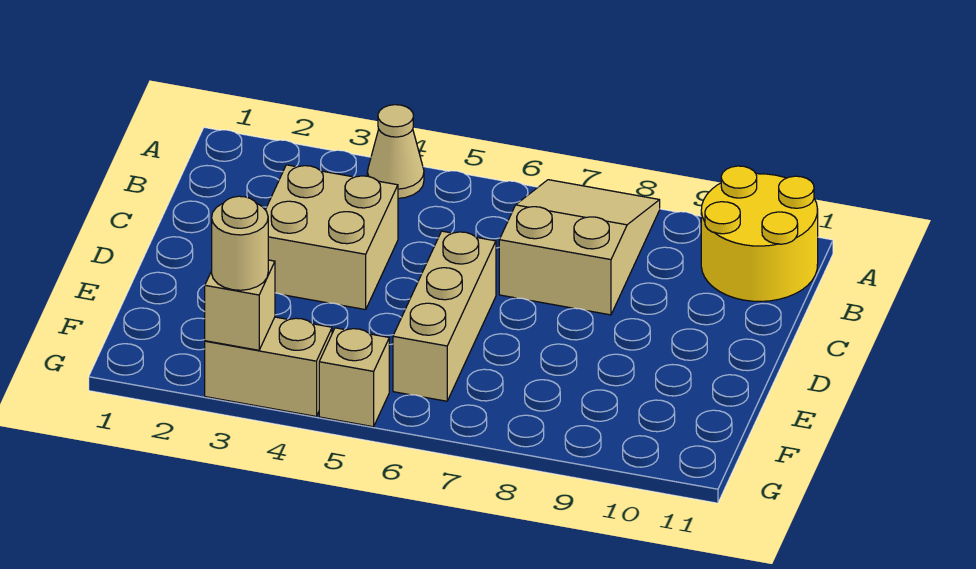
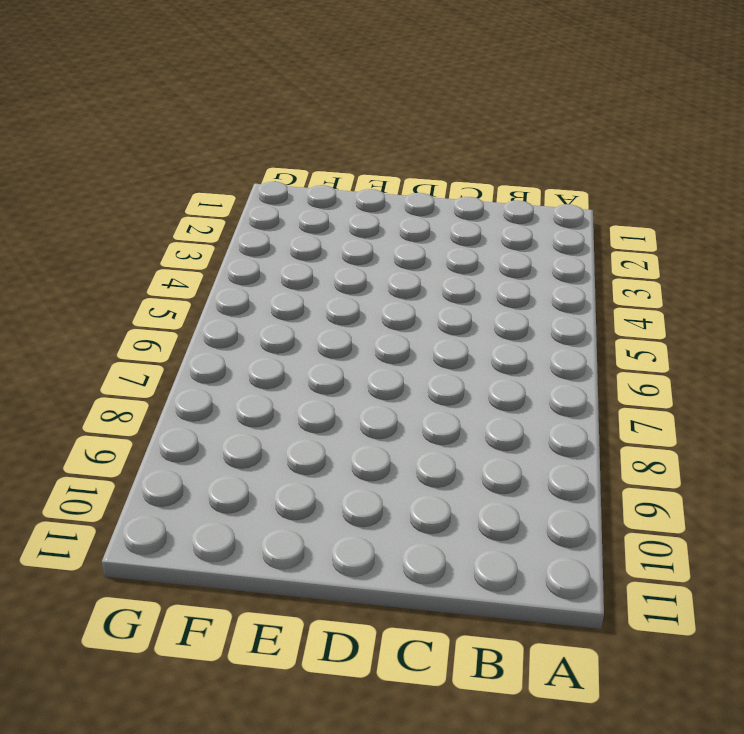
none -> tan cone A4 level 1
none -> tan slope A7:C8 level 1 top C

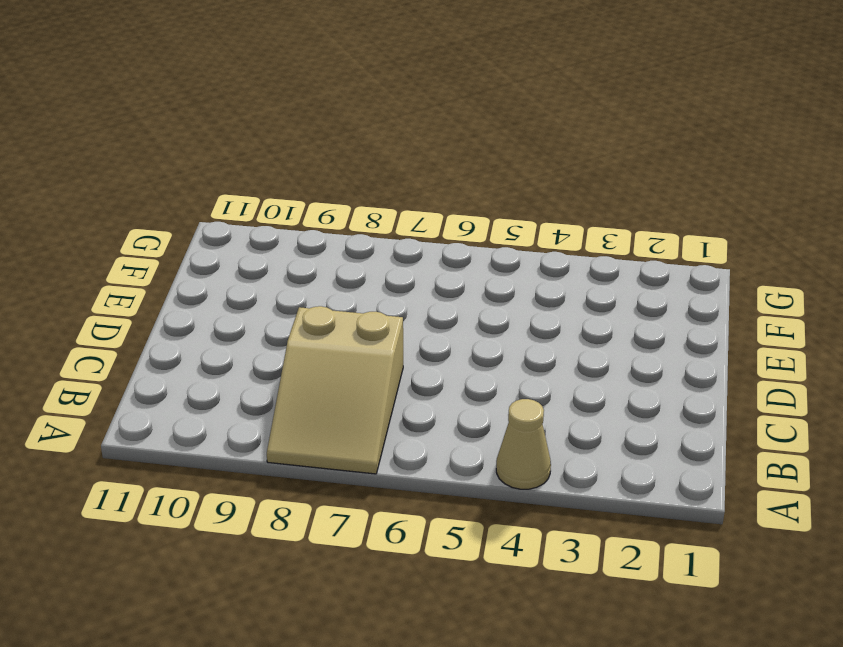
none -> yellow round brick A10:B11 level 1
none -> tan brick C3:D4 level 1

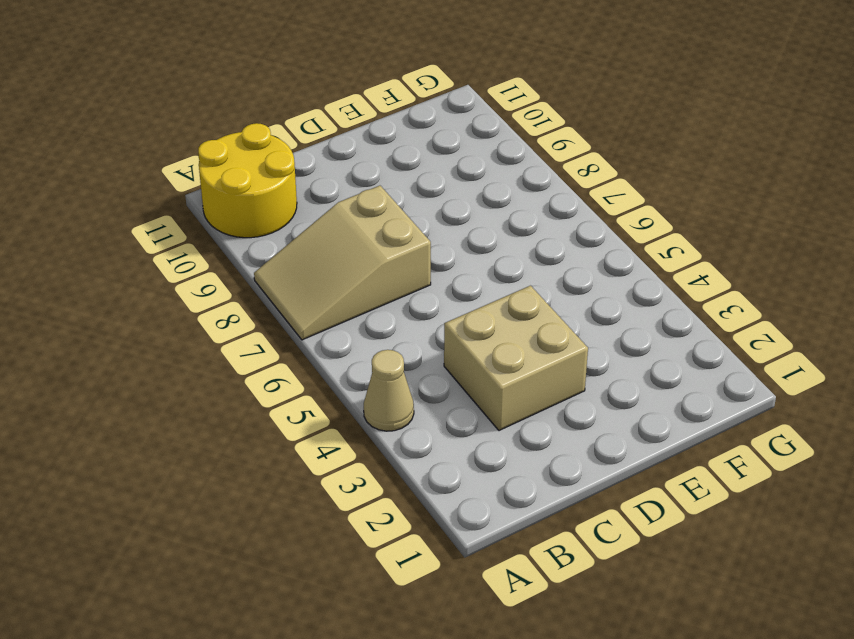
none -> tan brick D6:F6 level 1
none -> tan brick G3:G4 level 1

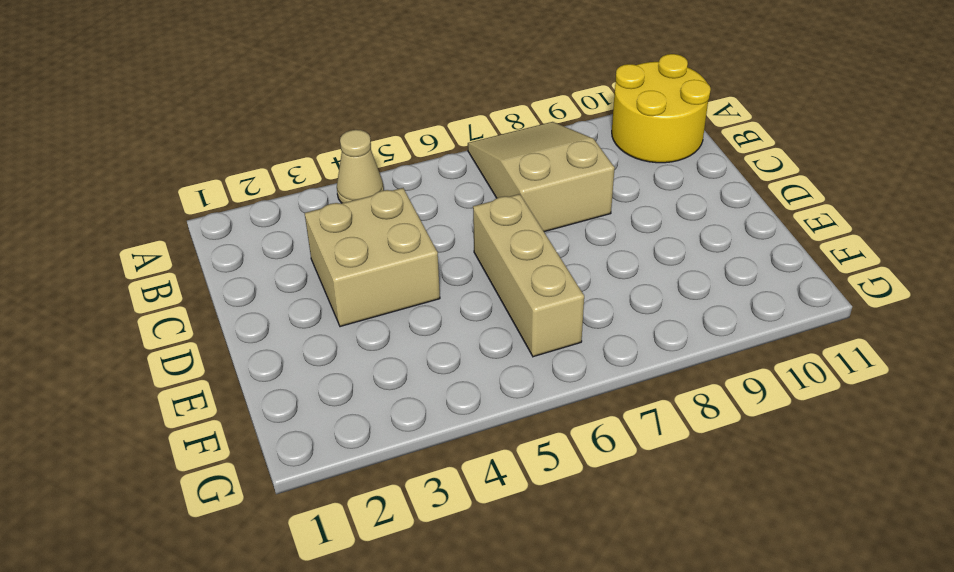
none -> tan brick G3:G4 level 1
none -> tan brick G5 level 1

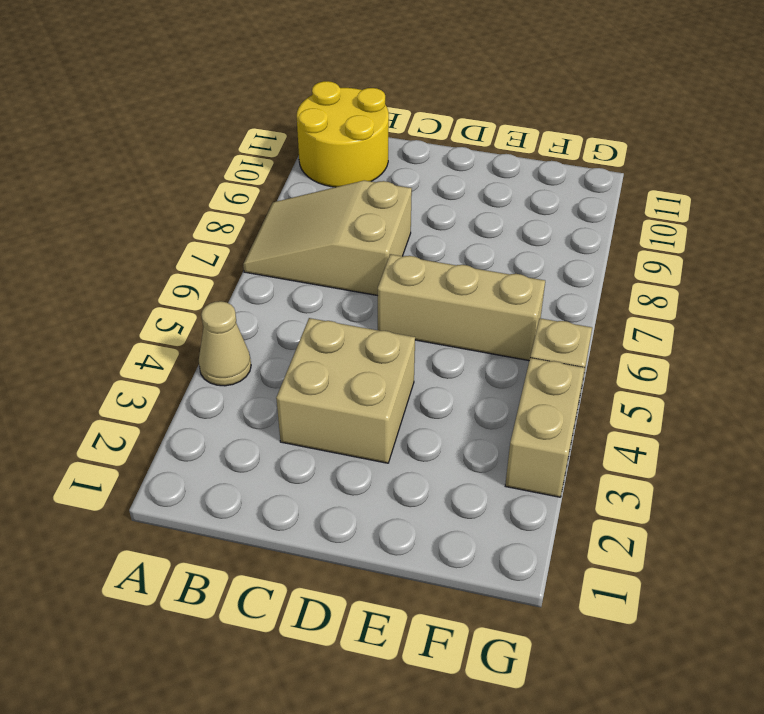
none -> tan brick G3 level 2
none -> tan round brick G3 level 3

